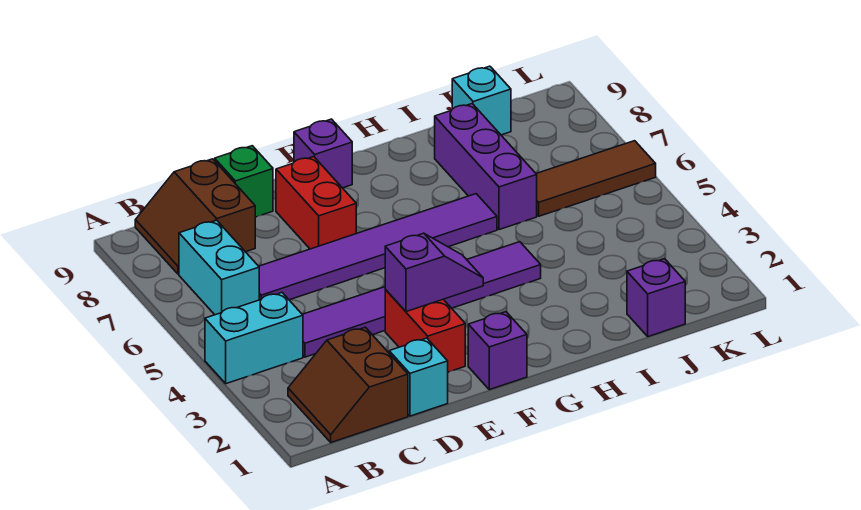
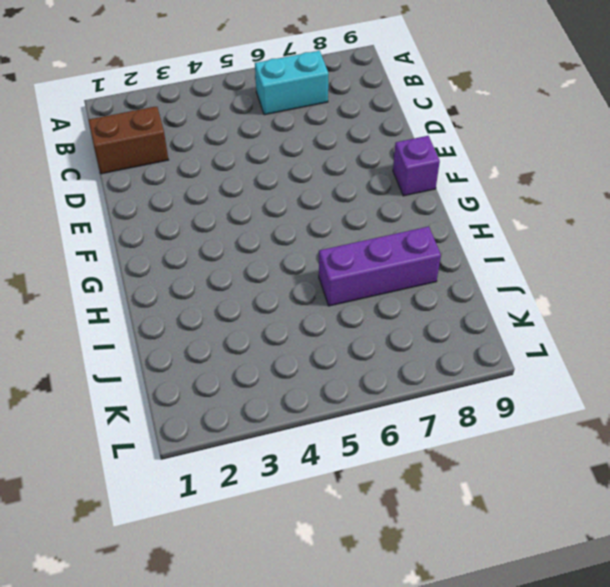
none -> cyan brick A4:B4 level 1
none -> brown slope B8:C9 level 1 top C
none -> purple tile C4:H4 level 1

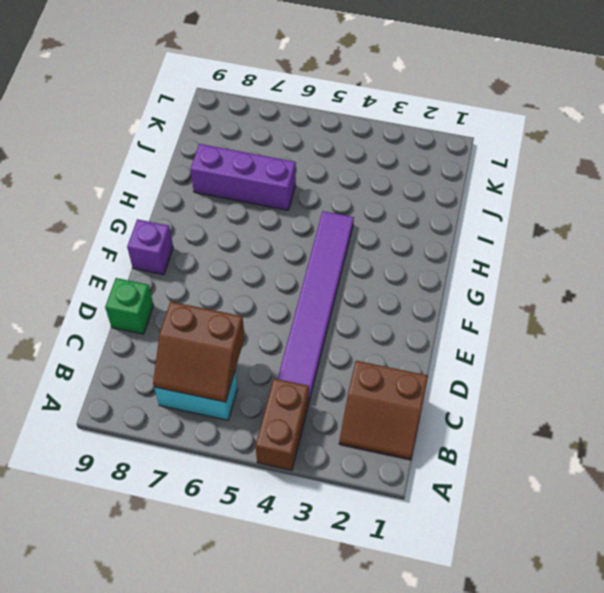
brown brick A4:B4 level 1 -> cyan brick A4:B4 level 1
brown slope B6:C7 level 2 top C -> brown slope B8:C9 level 1 top C
none -> purple tile C6:H6 level 1
none -> cyan brick D1 level 1
none -> red brick E2:E3 level 1

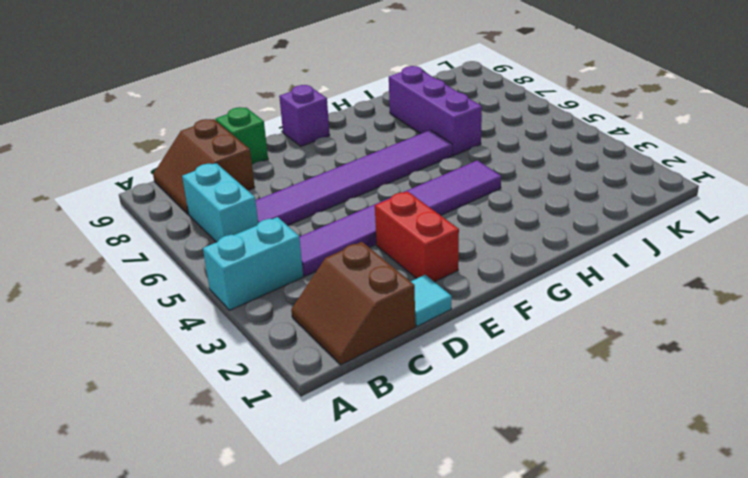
cyan tile D1 level 1 -> cyan brick D1 level 1
none -> red brick E7:E8 level 1
none -> purple brick F1 level 1
none -> purple brick J1 level 1

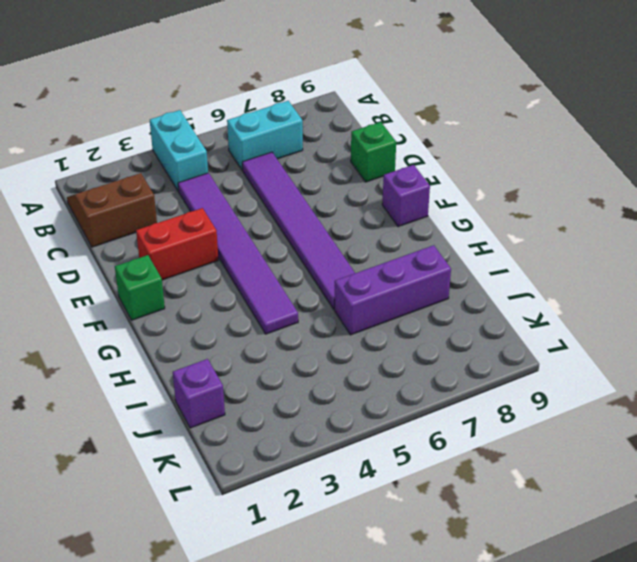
green brick F1 level 1 -> purple brick F1 level 1
none -> brown slope B8:C9 level 1 top C
none -> cyan brick D1 level 1
none -> red brick E7:E8 level 1

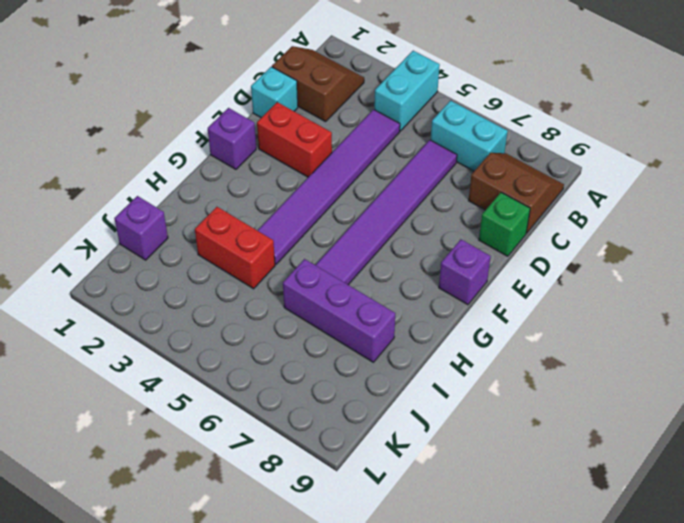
red brick I3:I4 level 1 -> red brick E7:E8 level 1
none -> brown tile J6:L6 level 1
none -> cyan brick J9 level 1
none -> purple slope E3:F3 level 2 top E

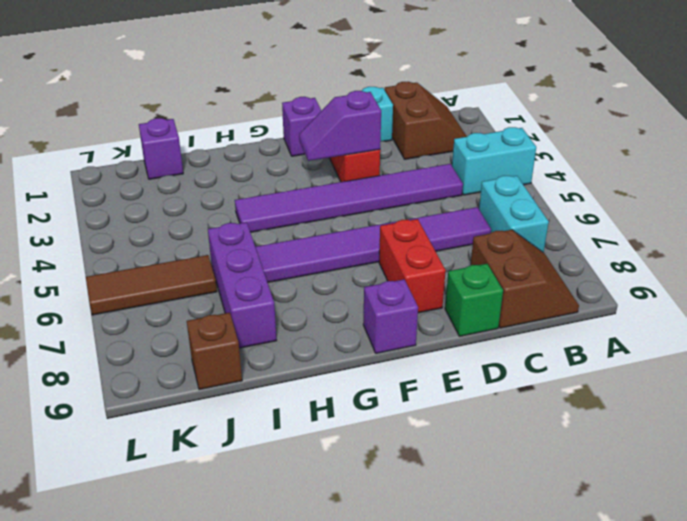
brown brick J9 level 1 -> cyan brick J9 level 1

